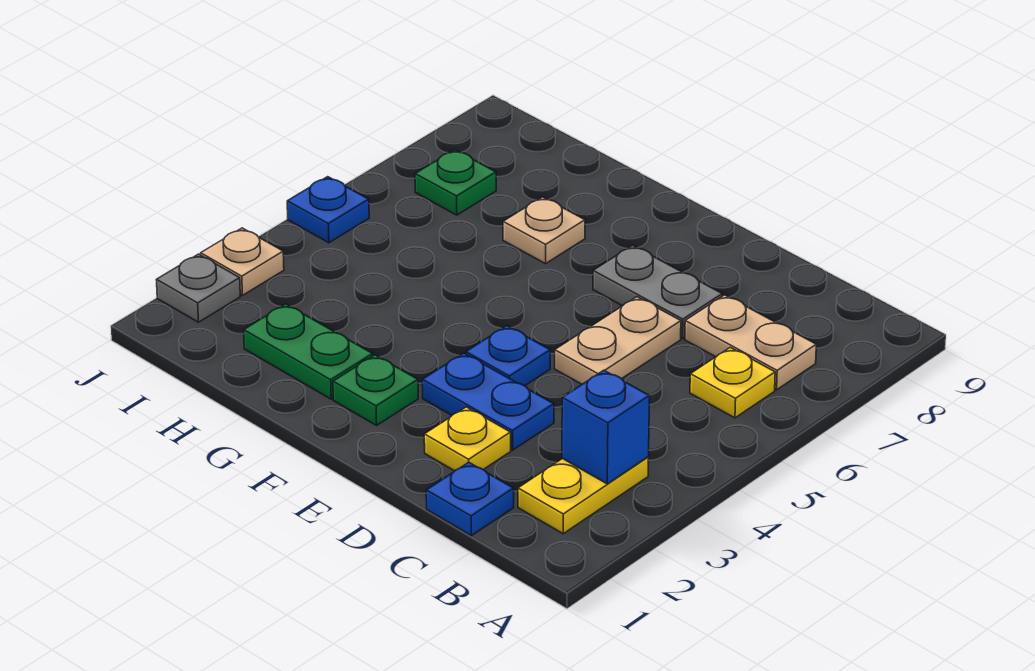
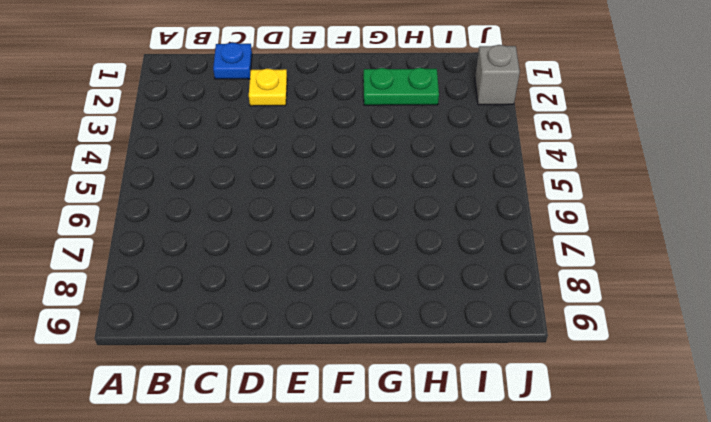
grey brick J2 level 1 -> grey plate J2 level 1
none -> yellow plate B2:B3 level 1
none -> yellow plate B6 level 1
none -> tan plate B7:C7 level 1

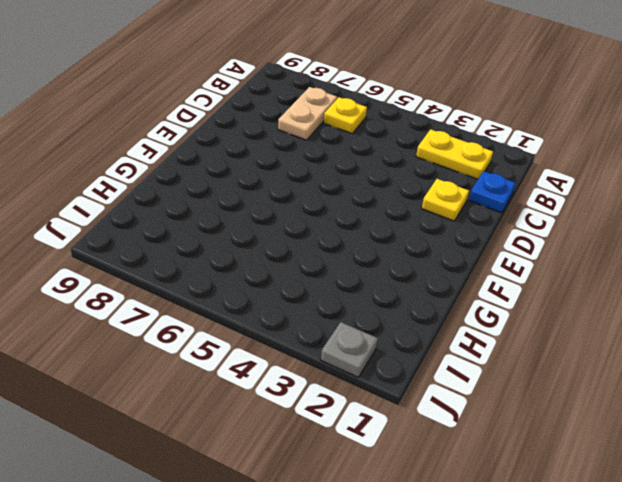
none -> blue plate D3:E3 level 1
none -> tan plate D5:D6 level 1
none -> grey plate D7:E7 level 1

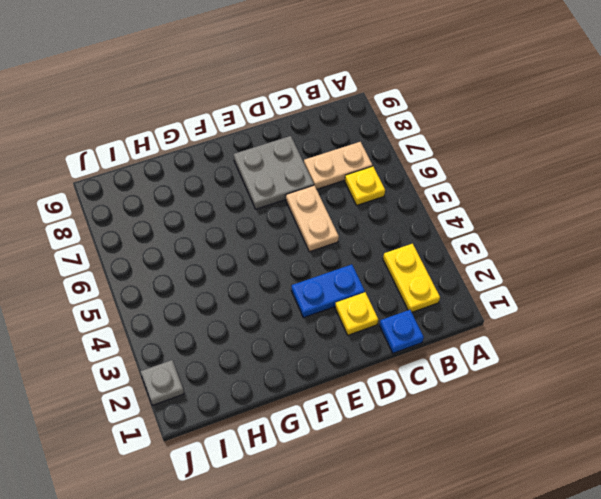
grey plate D7:E8 level 1 -> grey plate D7:E7 level 1
none -> blue plate E4 level 1
none -> green plate F2 level 1
none -> green plate G2:H2 level 1

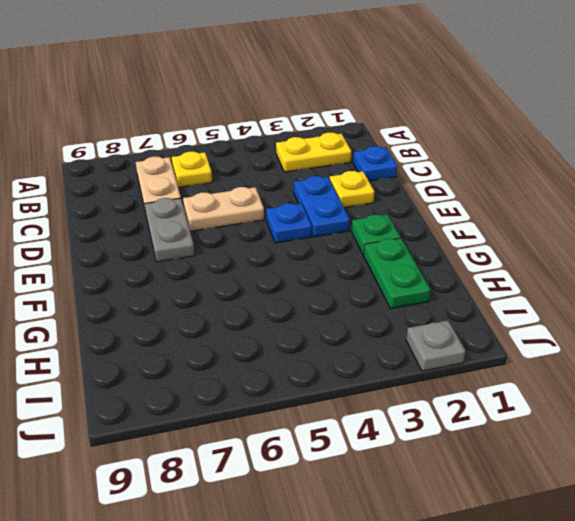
none -> tan plate G7 level 1
none -> green plate I7 level 1
none -> tan plate J3 level 1

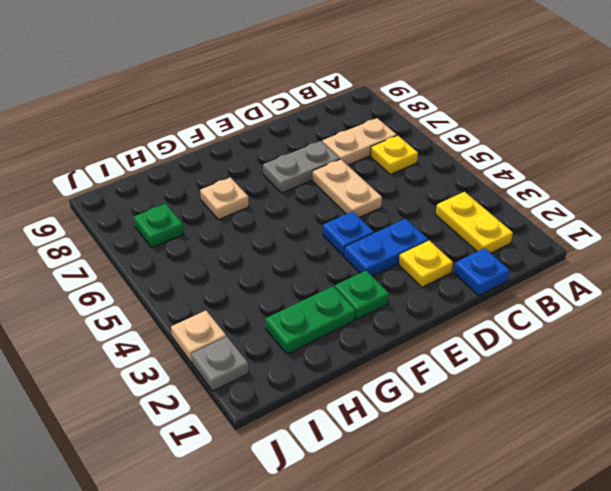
none -> blue plate J5 level 1
none -> blue brick B3 level 2

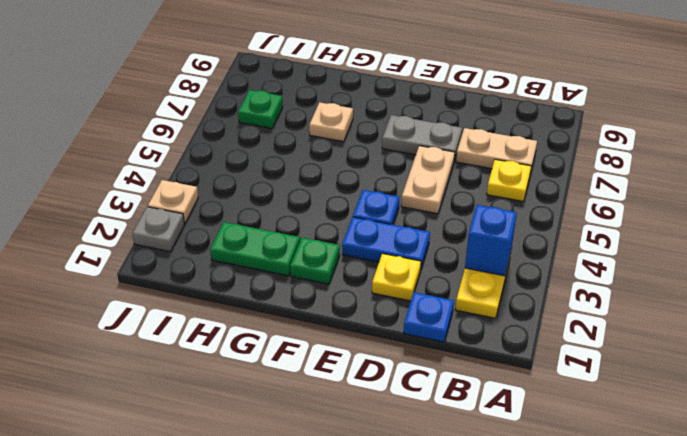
none -> blue plate J5 level 1

